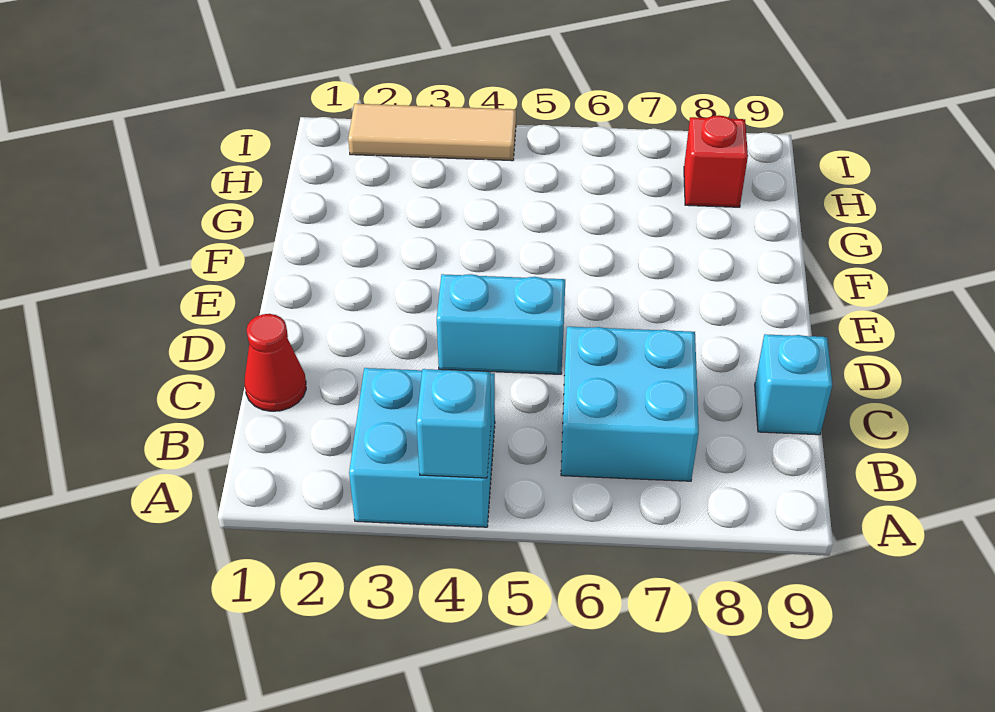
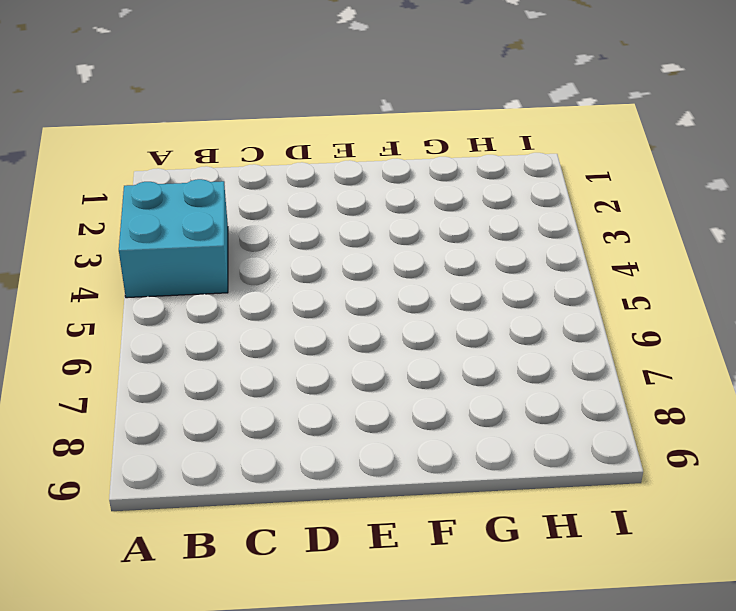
none -> cyan brick B6:C7 level 1
none -> red cone C1 level 1

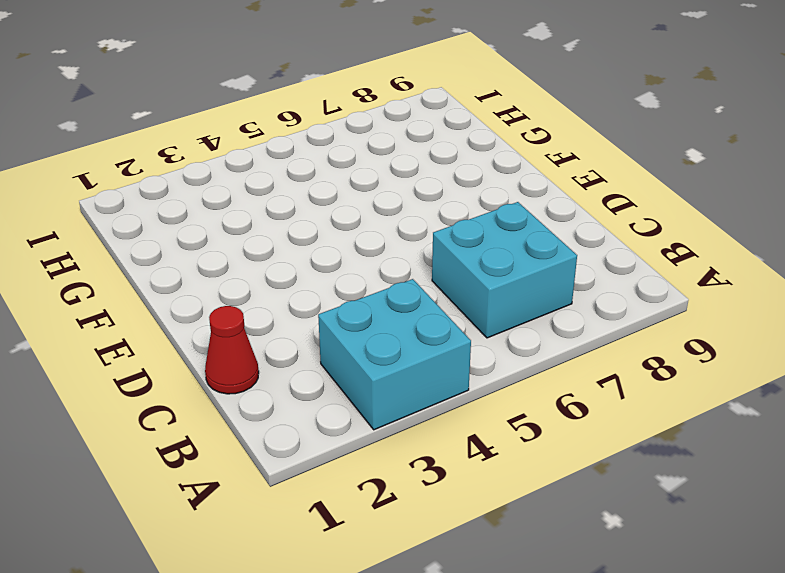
none -> cyan brick C9 level 1
none -> cyan brick D4:D5 level 1

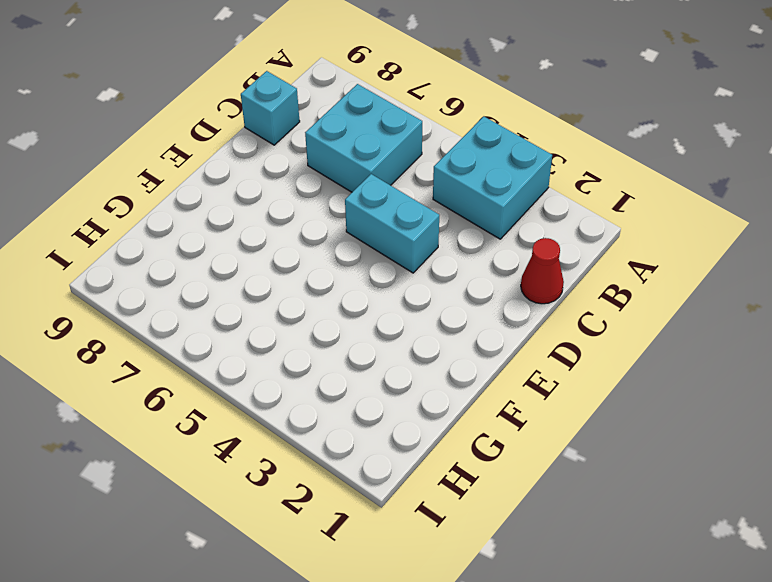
none -> red brick H8 level 1
none -> tan tile I2:I4 level 1

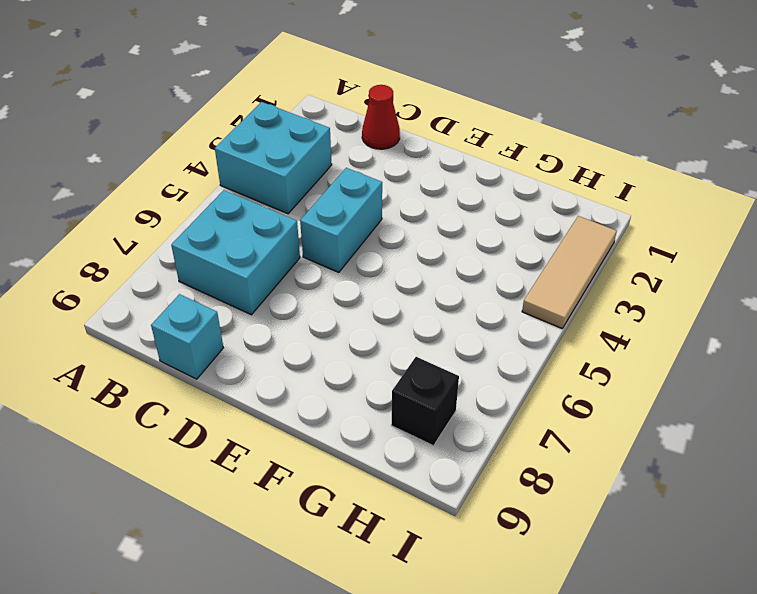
black brick H8 level 1 -> red brick H8 level 1
none -> cyan brick A4 level 2

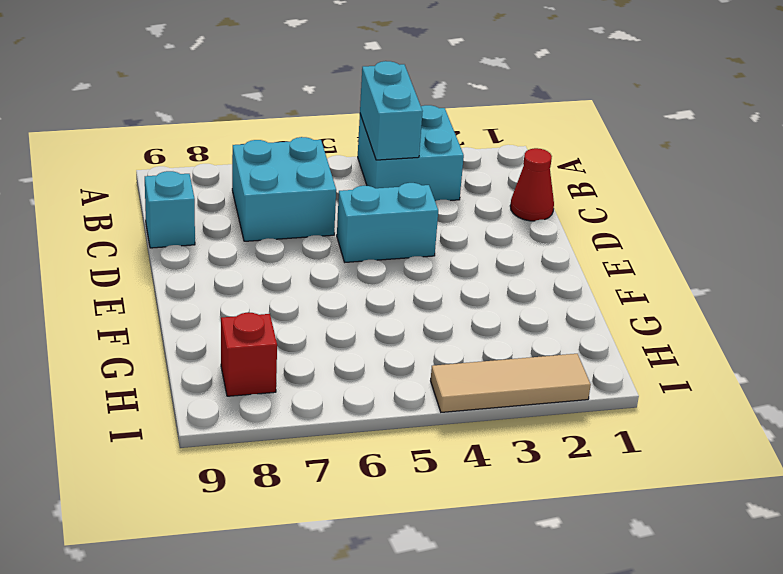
cyan brick A4:B4 level 2 -> cyan brick A4 level 2

